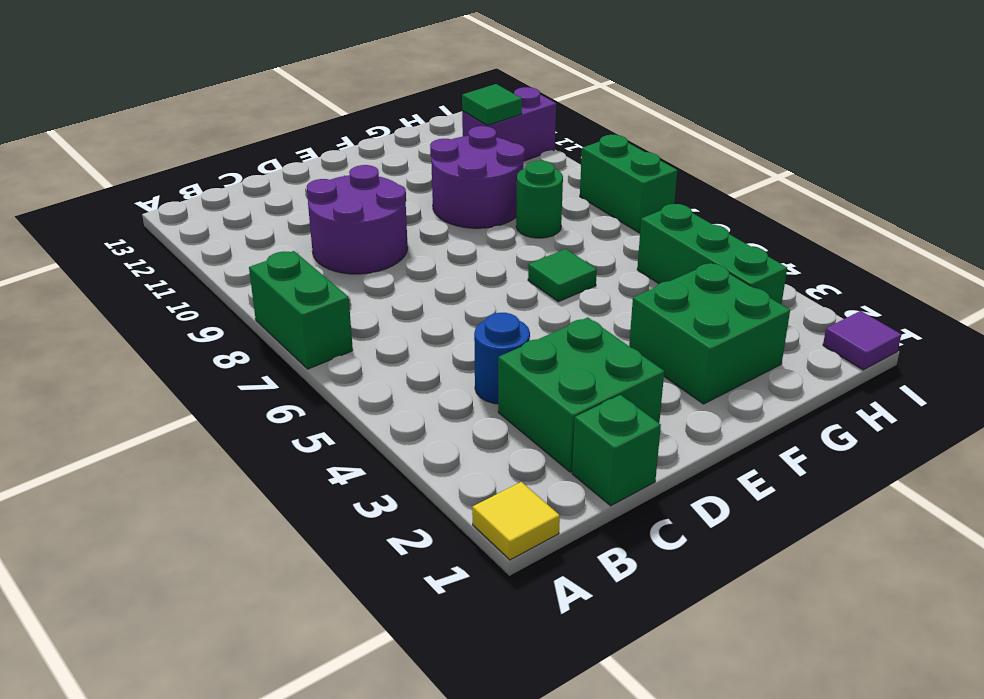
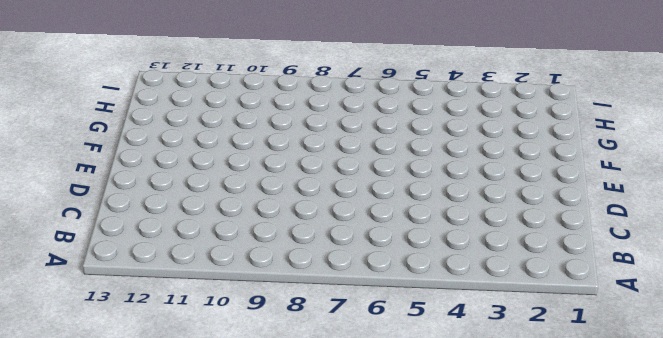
none -> yellow tile A1 level 1
none -> green brick A7:A8 level 1
none -> green brick C1 level 1

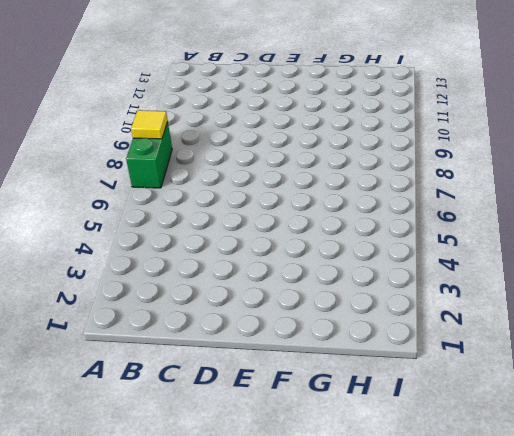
yellow tile A8 level 2 -> yellow tile A1 level 1
none -> green brick C1 level 1
none -> green brick C2:D3 level 1
none -> blue round brick C4 level 1

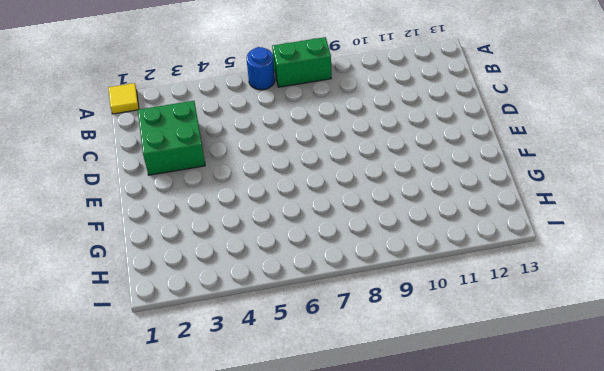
blue round brick A6 level 1 -> blue round brick C4 level 1
none -> green brick C1 level 1
none -> purple round brick C9:D10 level 1
none -> green brick F2:G3 level 1

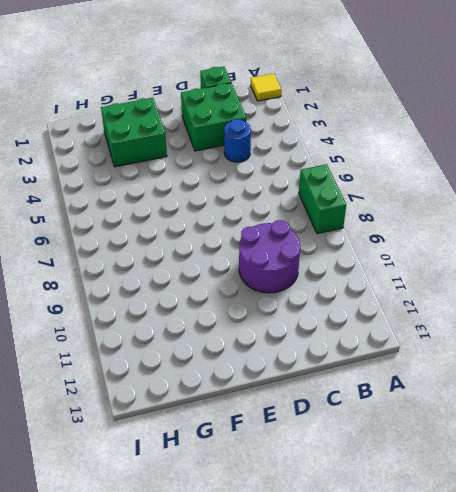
none -> green tile F6 level 1
none -> purple round brick F9:G10 level 1
none -> green round brick G8 level 1

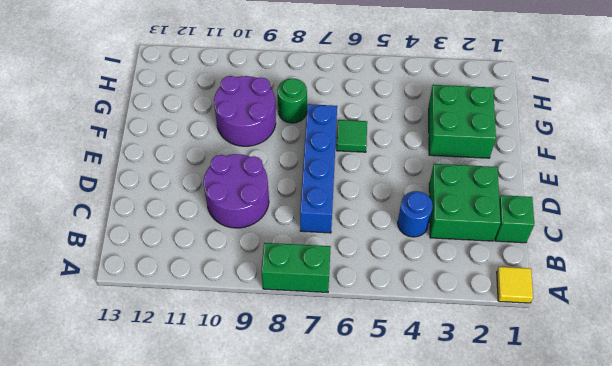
blue brick C7:F7 level 1 -> none
none -> green brick H3:H5 level 1
none -> purple brick H11:I11 level 1
none -> purple tile I1 level 1

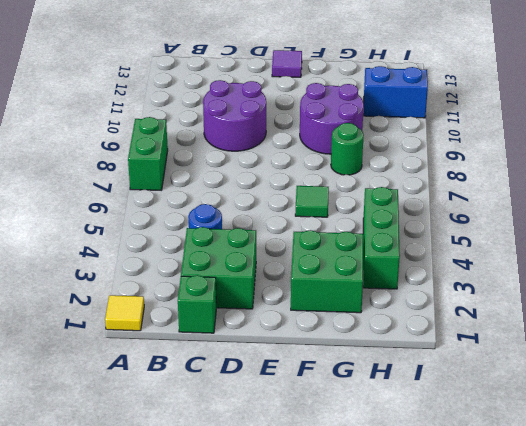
purple tile E13 level 1 -> purple tile I1 level 1
blue brick H11:I11 level 1 -> purple brick H11:I11 level 1
none -> green brick I7:I8 level 1
none -> green tile H11 level 2

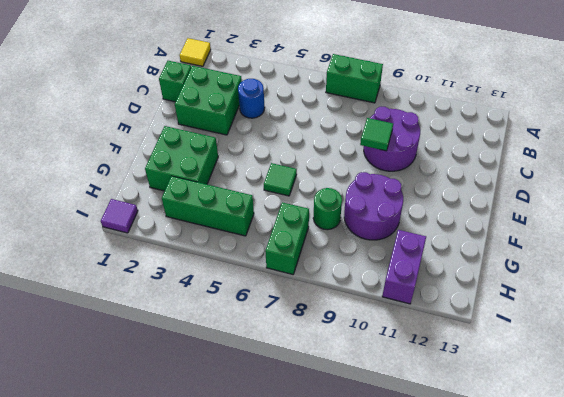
green tile D9 level 2 -> green tile H11 level 2
green brick H7:I7 level 1 -> green brick I7:I8 level 1

